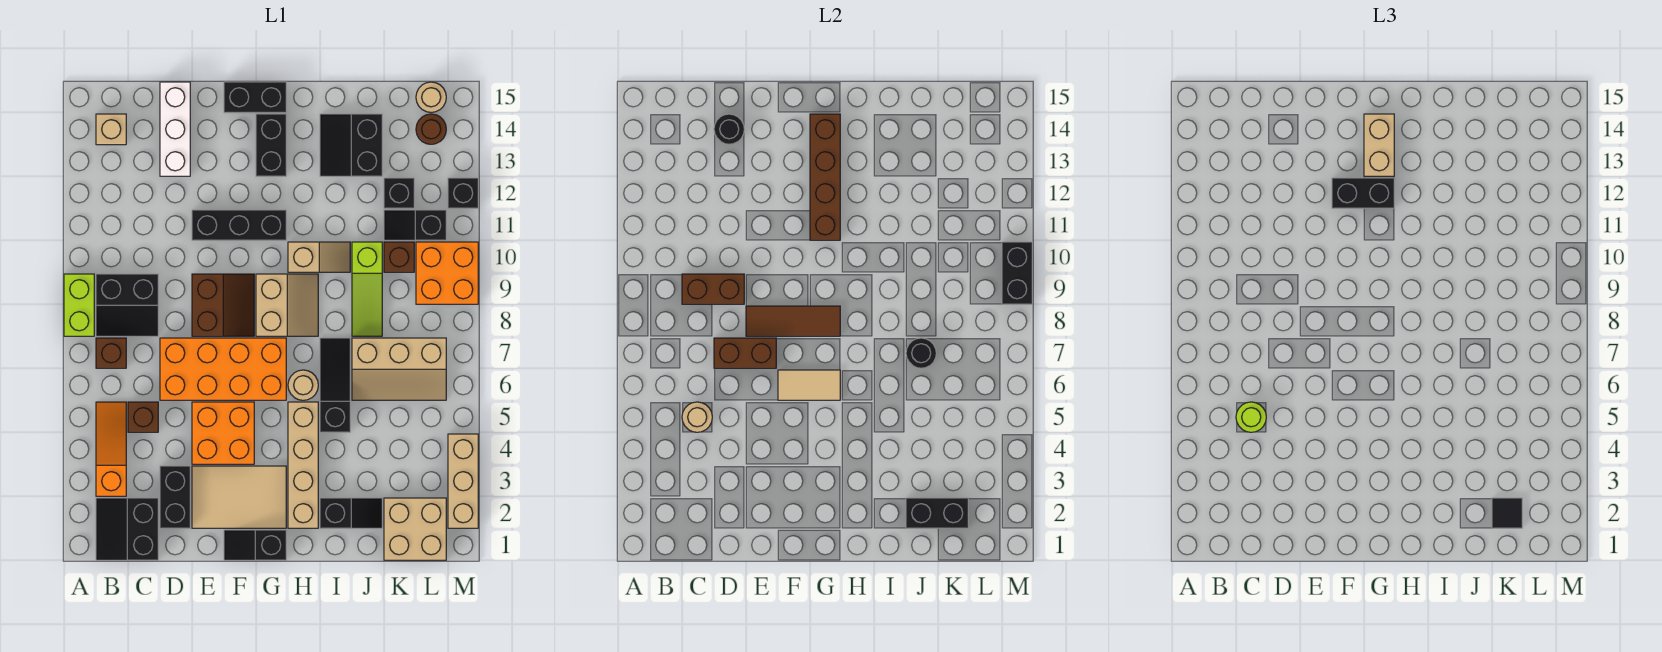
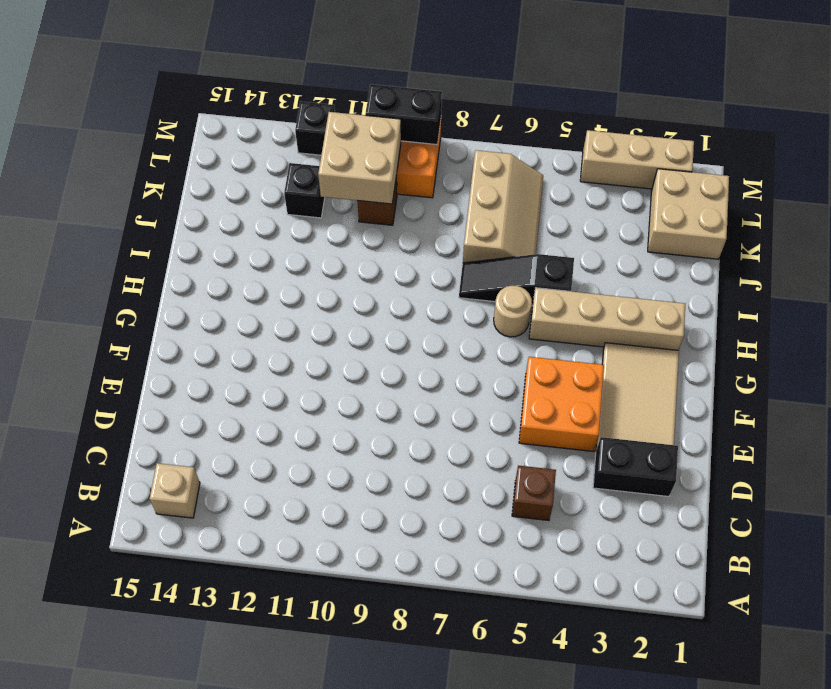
tan brick K10:L11 level 2 -> none
none -> lime brick A8:A9 level 1
none -> black slope B1:C2 level 1 top C
none -> orange slope B3:B5 level 1 top 3
none -> brown brick B7 level 1

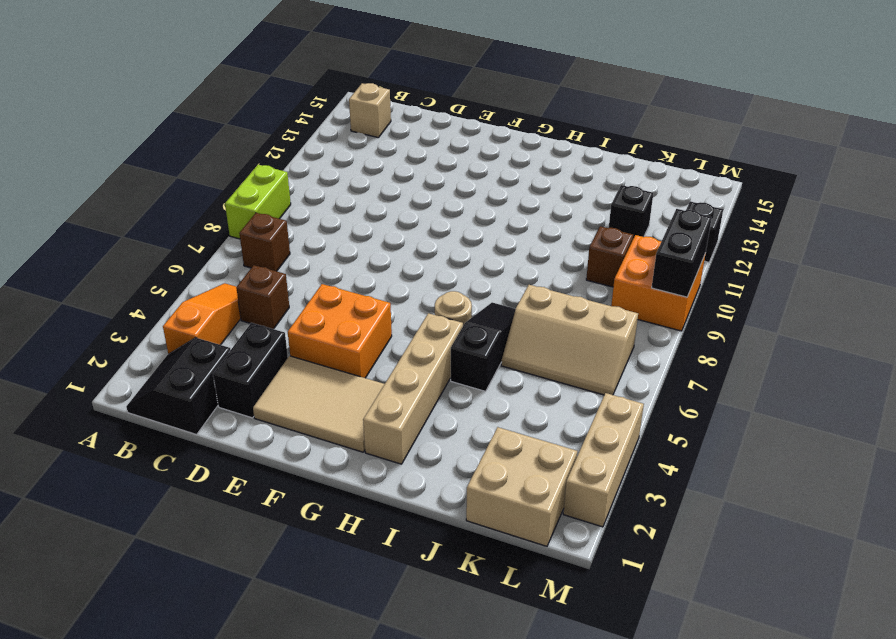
none -> black slope B8:C9 level 1 top 9
none -> orange brick D6:G7 level 1
none -> white brick D13:D15 level 1
none -> brown slope E8:F9 level 1 top E

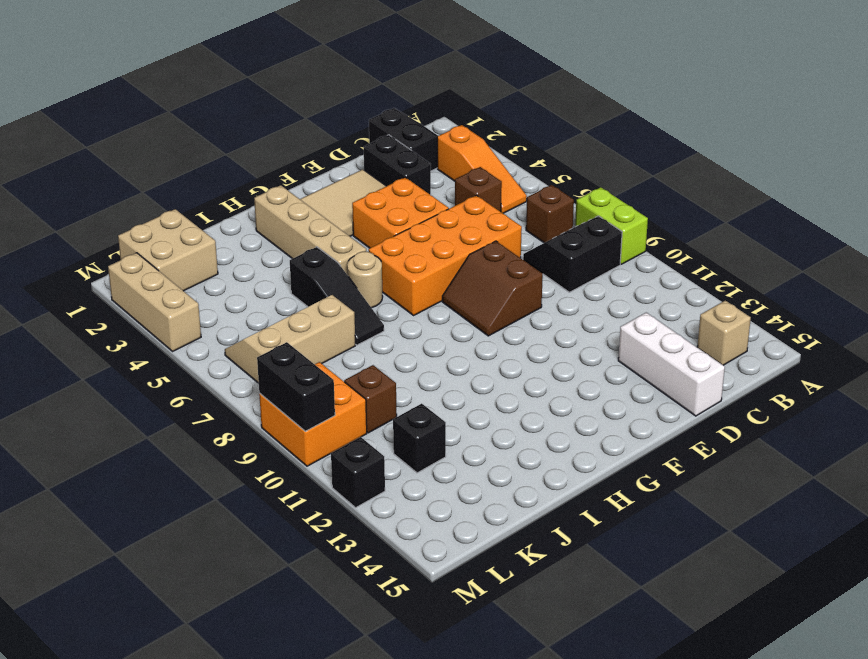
none -> black brick E11:G11 level 1
none -> black slope F1:G1 level 1 top G
none -> black brick F15:G15 level 1
none -> tan slope G8:H9 level 1 top G

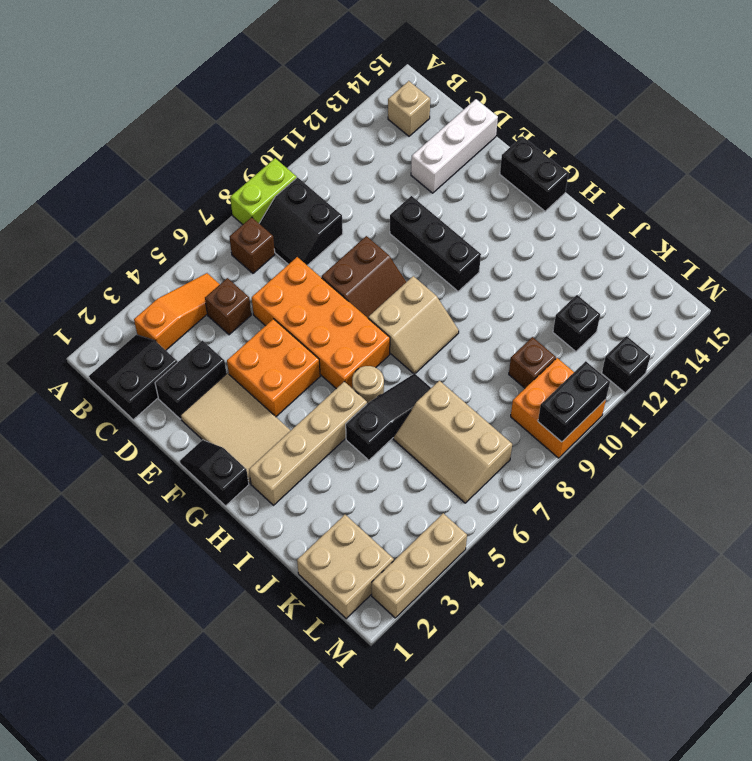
none -> black brick G13:G14 level 1
none -> tan slope H10:I10 level 1 top H
none -> black slope I2:J2 level 1 top I
none -> black slope I13:J14 level 1 top J

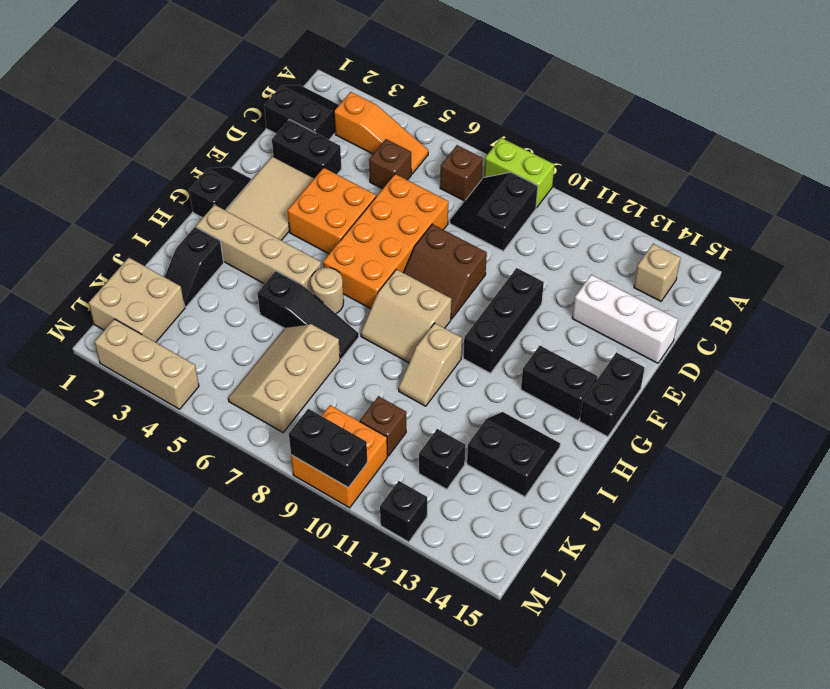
none -> lime slope J8:J10 level 1 top 10
none -> black slope K11:L11 level 1 top L
none -> brown round brick L14 level 1
none -> tan round brick L15 level 1

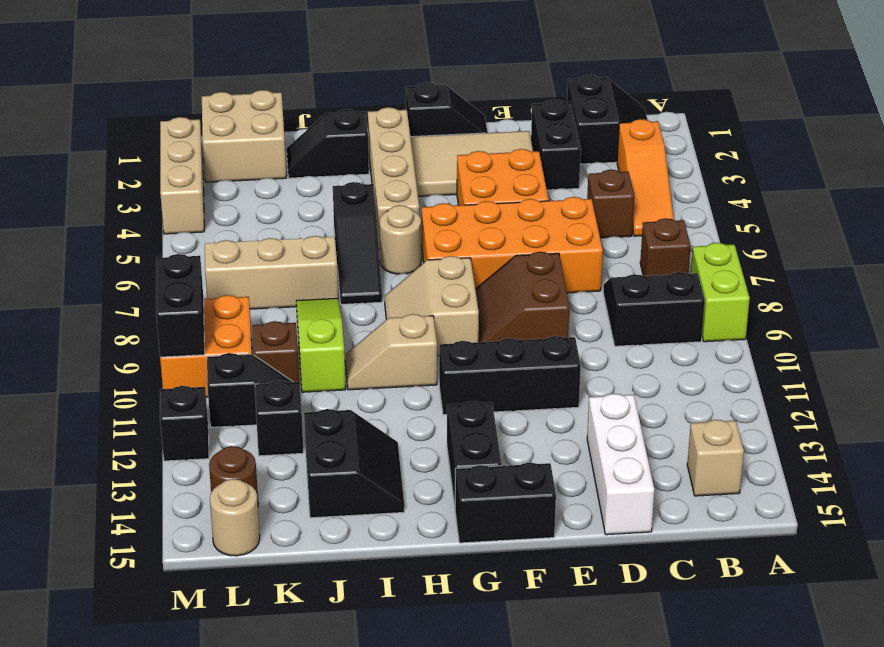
none -> tan round brick C5 level 2
none -> brown brick C9:D9 level 2
none -> brown brick D7:E7 level 2
none -> black round brick D14 level 2

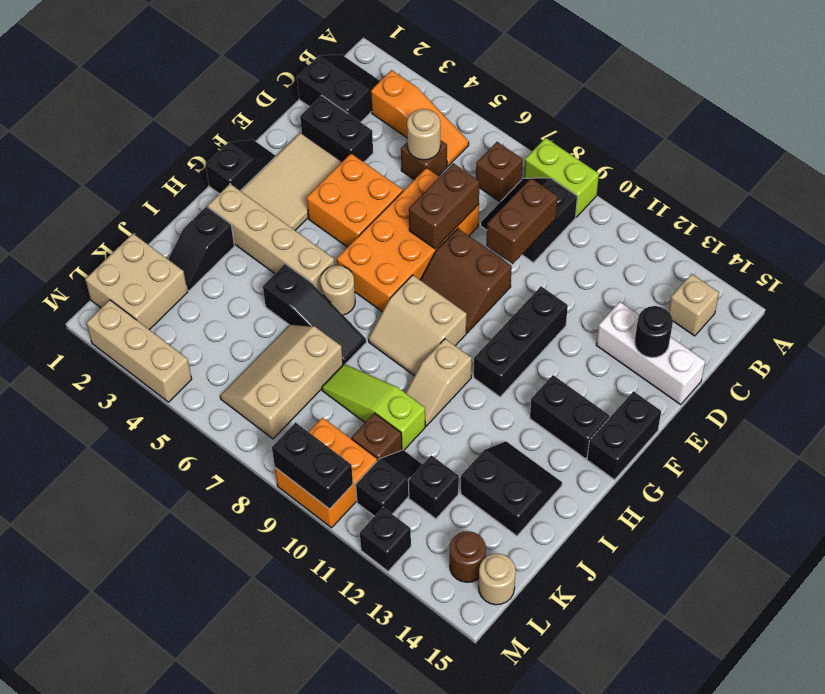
none -> brown tile E8:G8 level 2
none -> tan tile F6:G6 level 2
none -> brown brick G11:G14 level 2
none -> black brick J2:K2 level 2

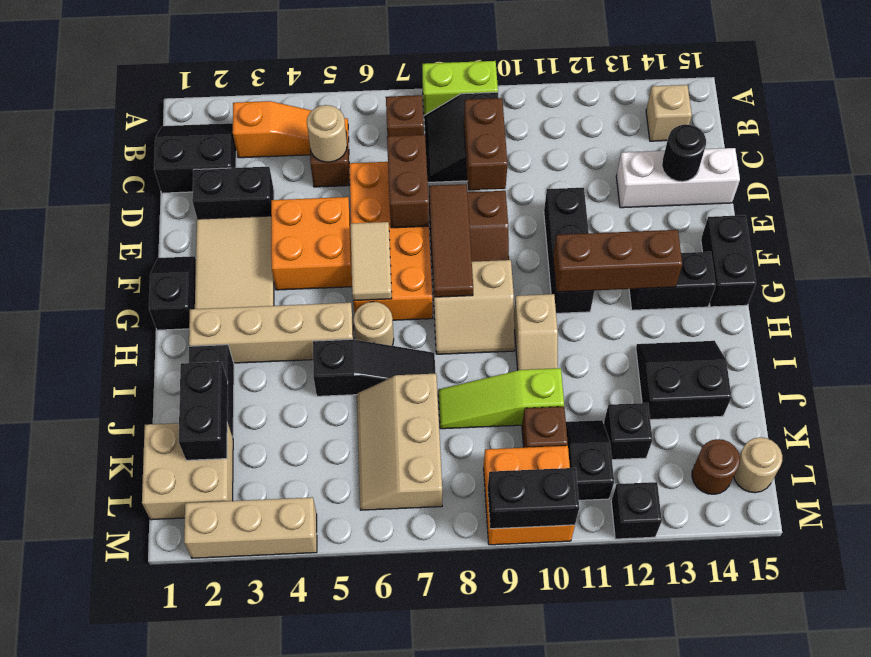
brown brick G11:G13 level 2 -> brown brick G11:G14 level 2
none -> black round brick J7 level 2
none -> lime round brick C5 level 3
none -> black brick F12:G12 level 3
none -> tan brick G13:G14 level 3

